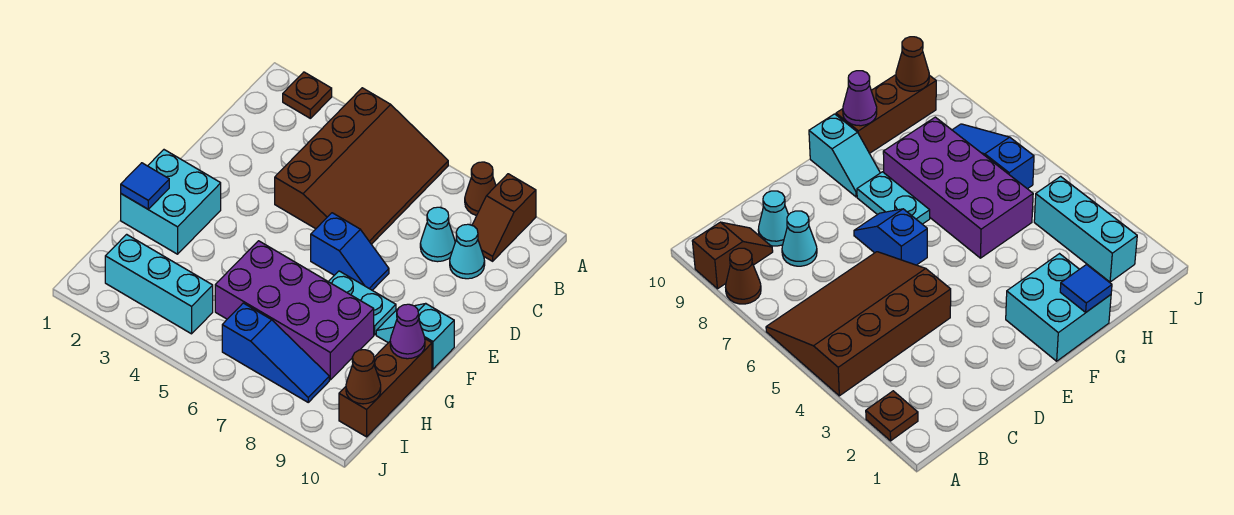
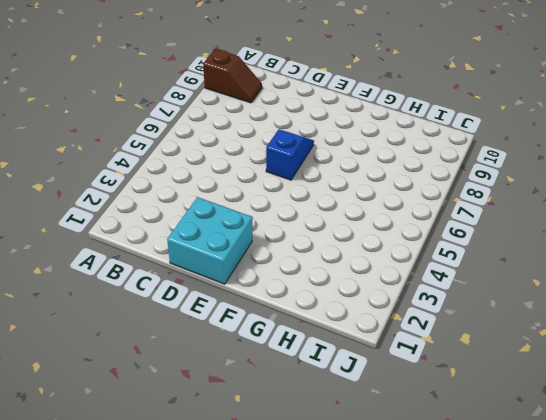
cyan brick D1:E2 level 1 -> cyan brick F1:G2 level 1
none -> brown plate A2 level 1
none -> brown slope A4:D6 level 1 top 4
none -> brown cone A8 level 1

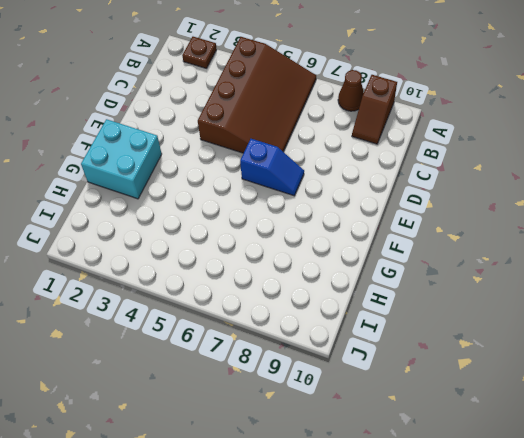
none -> cyan cone C8 level 1
none -> cyan cone C9 level 1
none -> cyan plate F7:F8 level 1

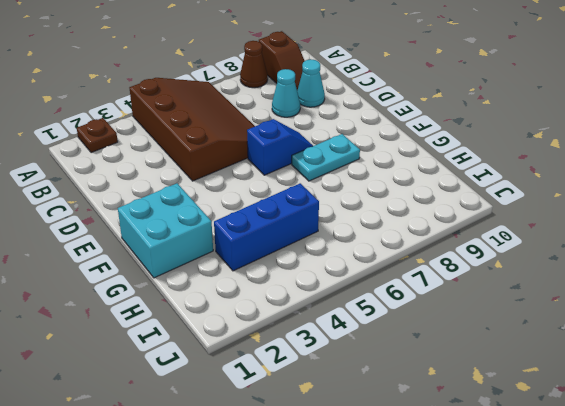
blue brick H3:H5 level 1 -> purple brick G5:H8 level 1
none -> cyan slope F9:F10 level 1 top 10
none -> brown brick G10:I10 level 1
none -> cyan brick I2:I4 level 1

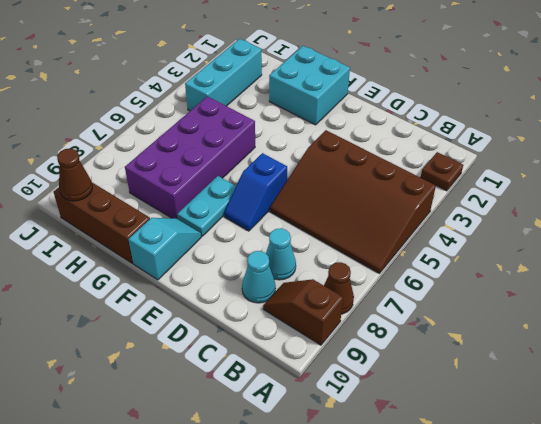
none -> blue slope I6:I8 level 1 top 6
none -> blue tile G1 level 2
none -> purple cone G10 level 2

